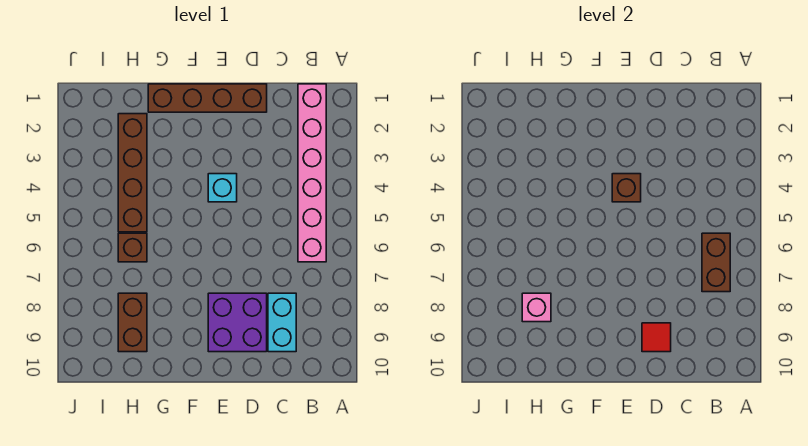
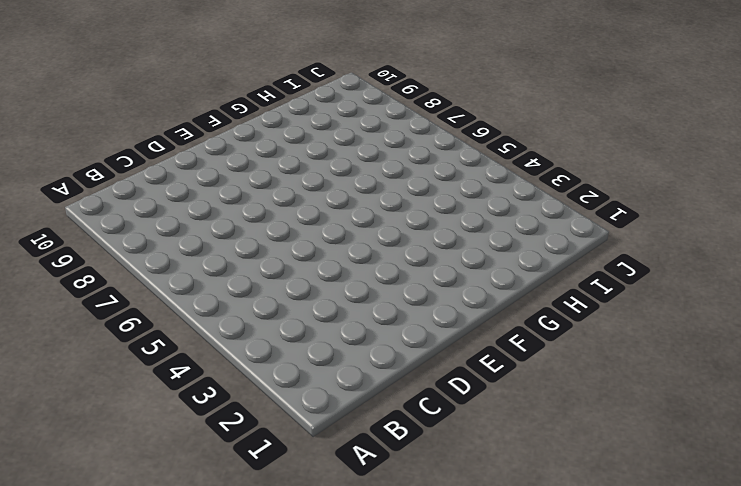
none -> pink brick B1:B6 level 1
none -> cyan brick C8:C9 level 1
none -> brown brick D1:G1 level 1

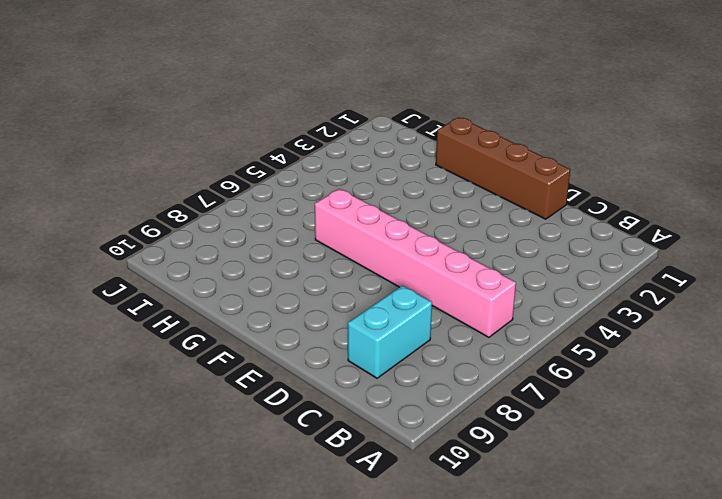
pink brick B6:G6 level 1 -> pink brick B1:B6 level 1
none -> purple brick D8:E9 level 1
none -> cyan brick E4 level 1
none -> brown brick H2:H5 level 1

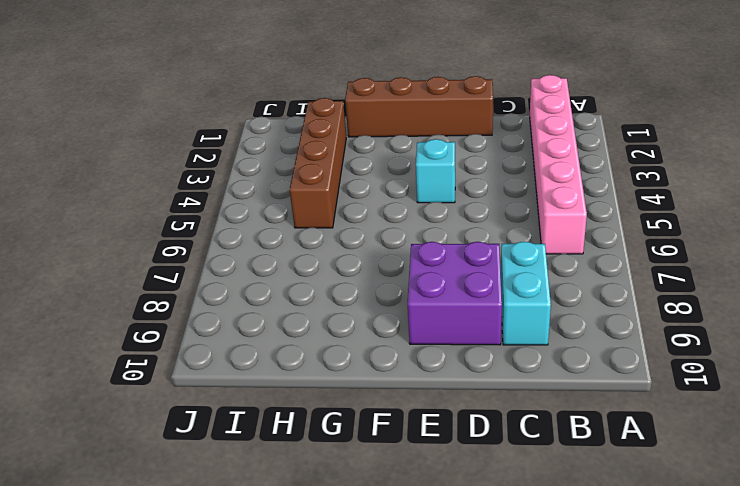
none -> brown brick H6 level 1
none -> brown brick H8:H9 level 1
none -> brown brick B6:B7 level 2

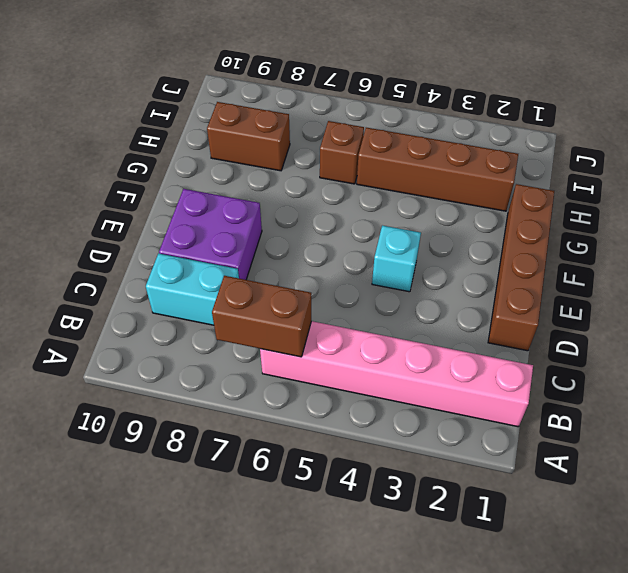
none -> red tile D9 level 2
none -> brown brick E4 level 2
none -> pink brick H8 level 2

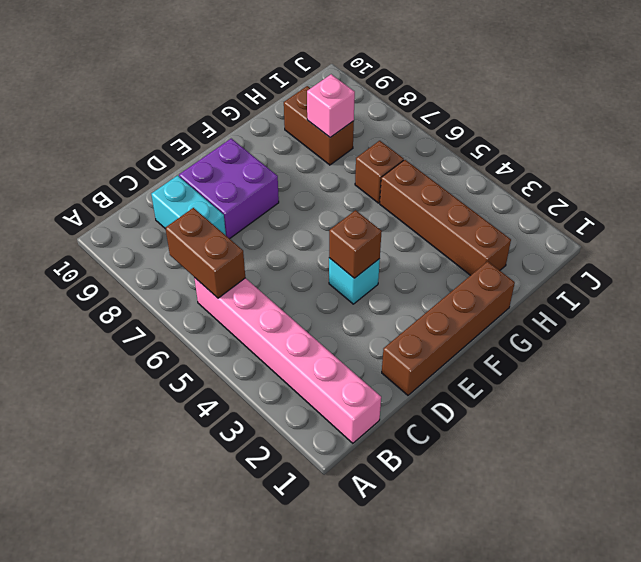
none -> red tile D9 level 2

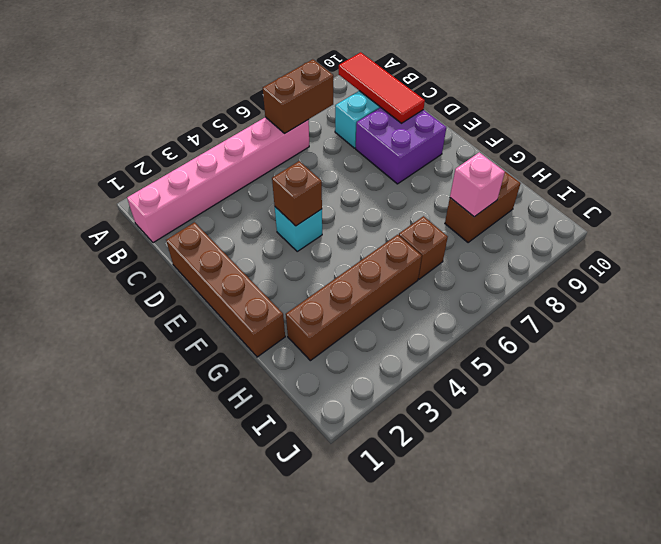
red tile B9:D9 level 2 -> red tile D9 level 2

